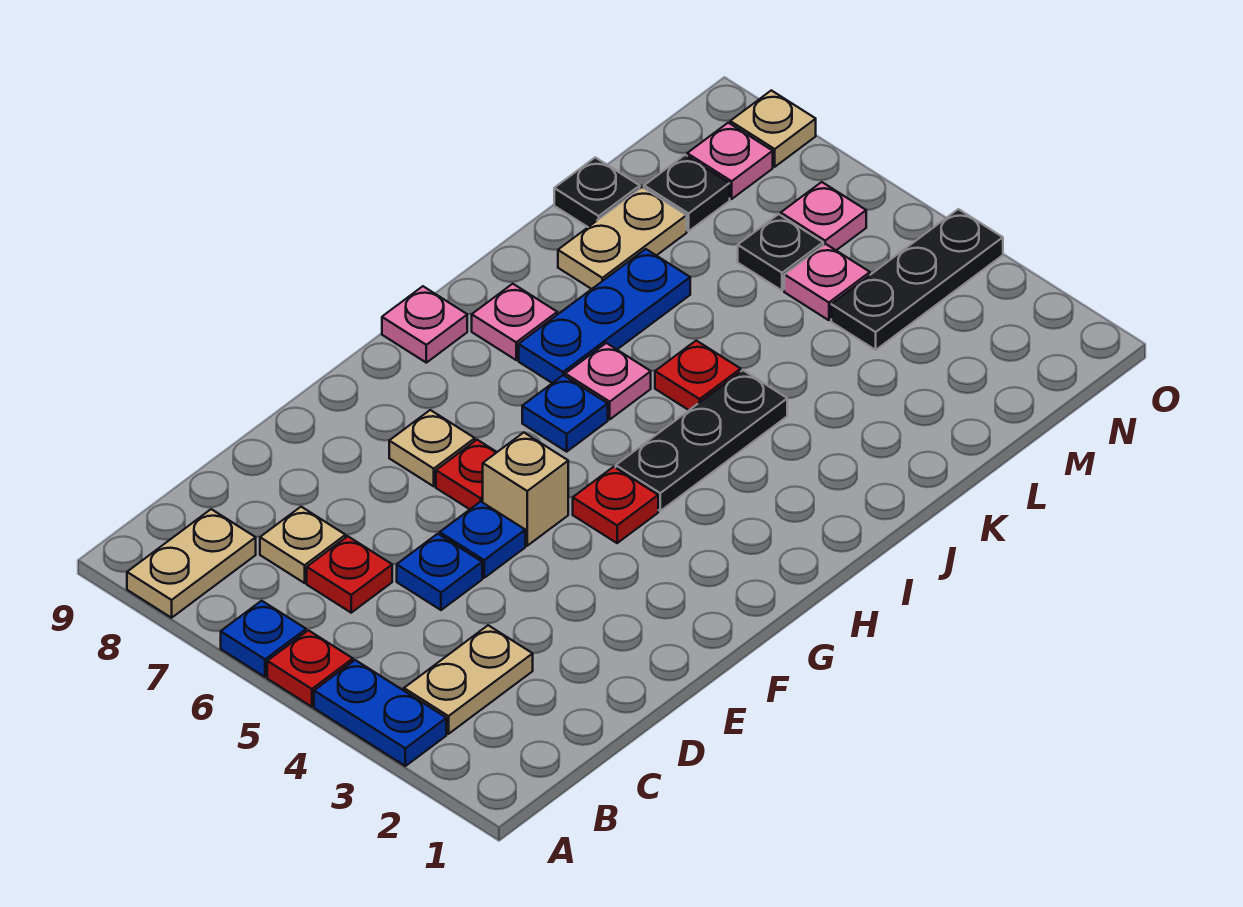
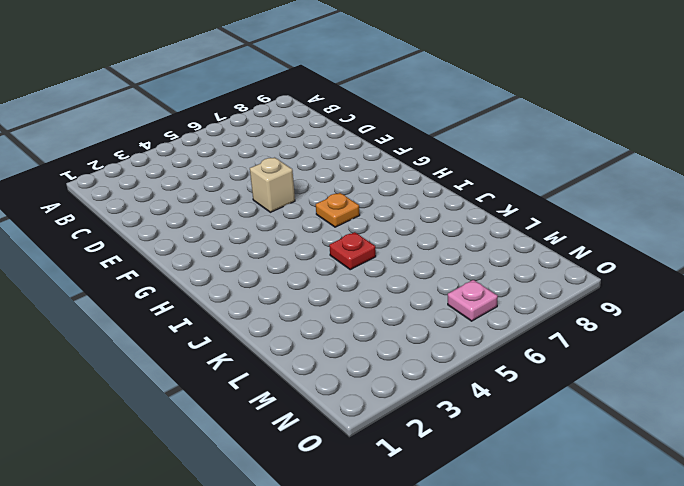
orange plate H6 level 1 -> blue plate H6 level 1
none -> blue plate A3:A4 level 1
none -> red plate A5 level 1
none -> blue plate A6 level 1

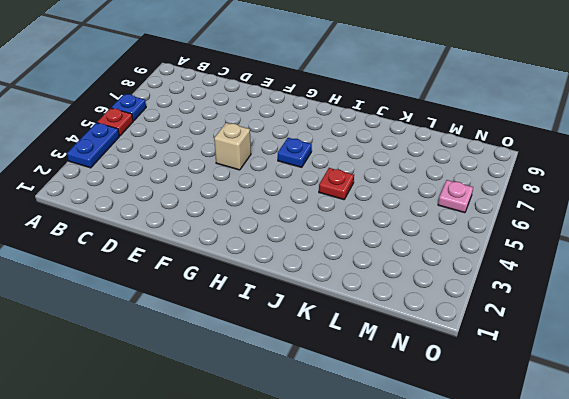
none -> tan plate A8:B8 level 1
none -> tan plate B3:C3 level 1
none -> red plate C6 level 1

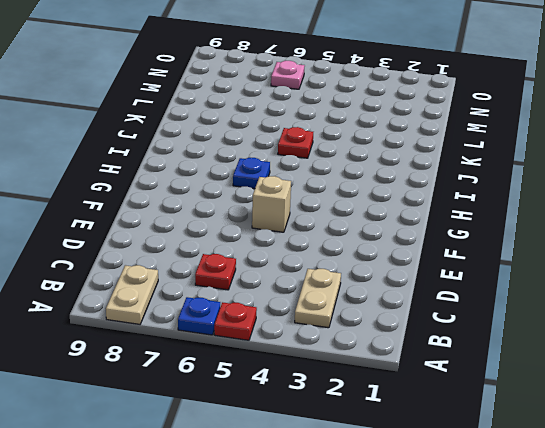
none -> blue plate A3:A4 level 1
none -> tan plate C7 level 1
none -> blue plate D5 level 1

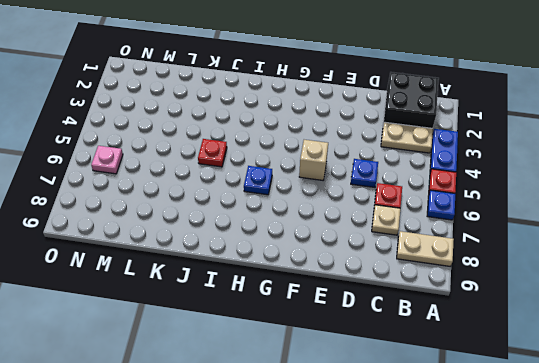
black brick B1:C2 level 1 -> none
none -> blue plate E5 level 1
none -> red plate F6 level 1
none -> tan plate F7 level 1

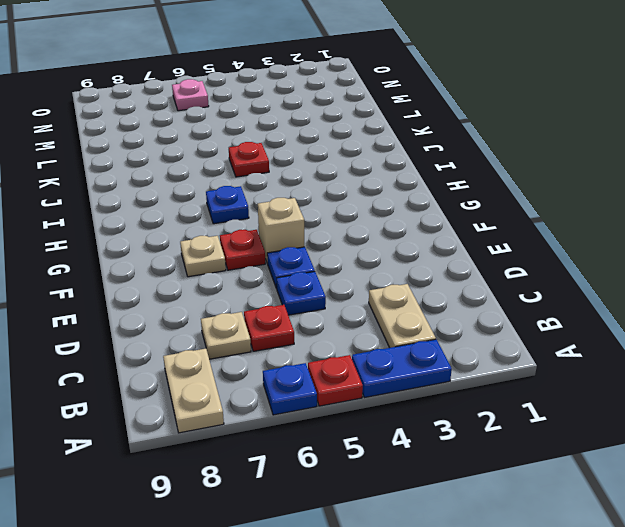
none -> red plate G4 level 1
none -> black plate H4:J4 level 1
none -> pink plate H9 level 1

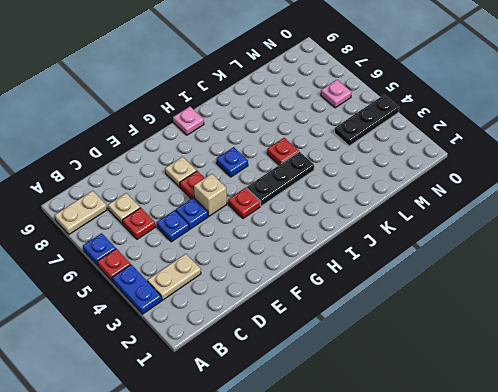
none -> pink plate I6 level 1
none -> blue plate I7:K7 level 1
none -> pink plate I8 level 1

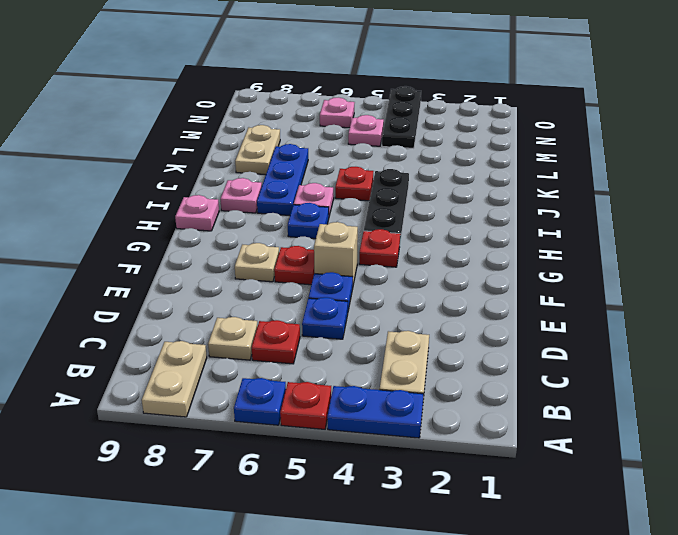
none -> black plate L9 level 1
none -> black plate M6 level 1
none -> black plate M8 level 1

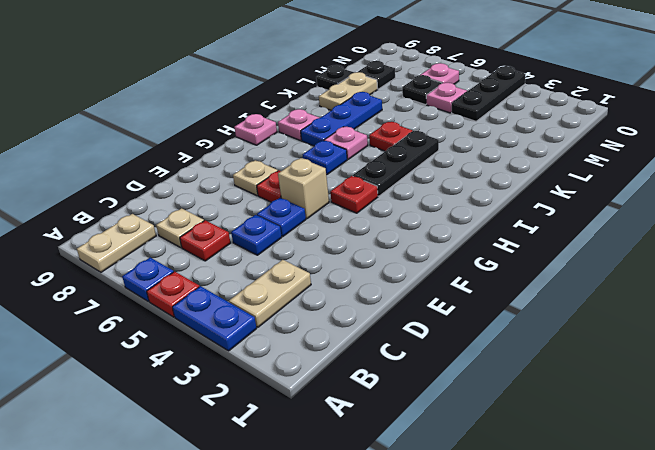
none -> pink plate N8 level 1
none -> tan plate O8 level 1

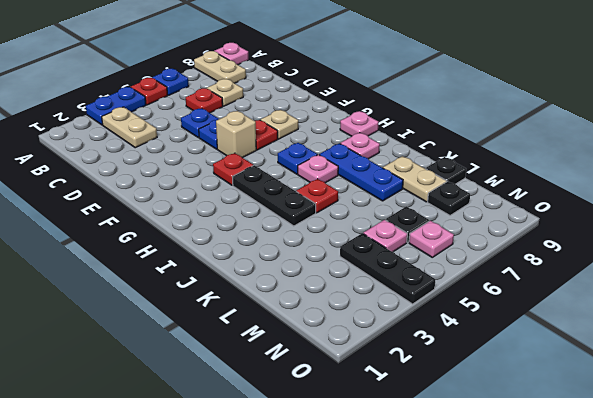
pink plate A9 level 1 -> pink plate N8 level 1
none -> tan plate O8 level 1

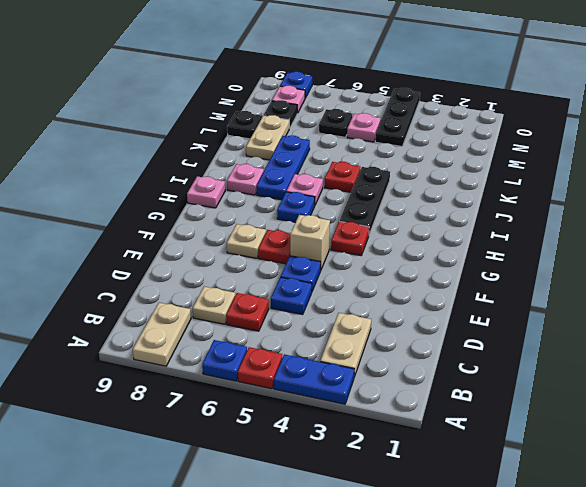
blue plate O8 level 1 -> tan plate O8 level 1
none -> pink plate N6 level 1

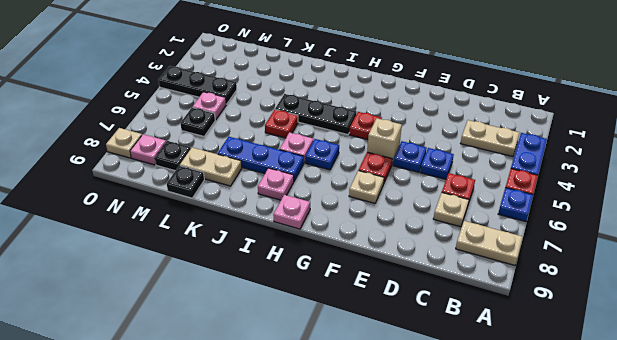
none -> pink plate N6 level 1

